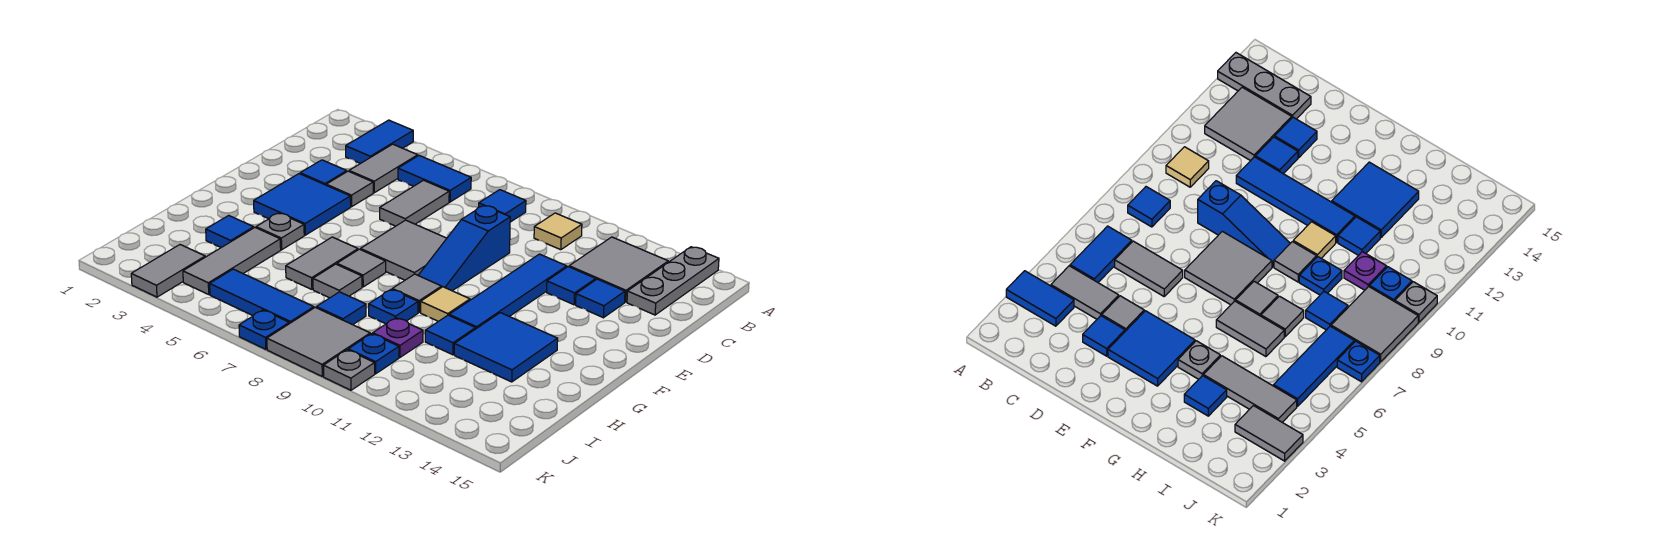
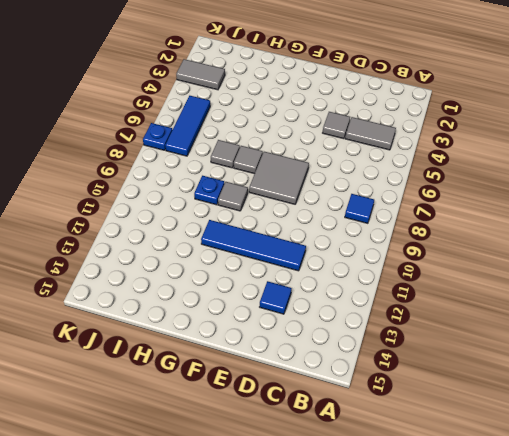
none -> blue tile A3:B3 level 1
none -> grey plate A14:C14 level 1
none -> blue tile B5:B6 level 1
none -> tan tile B10 level 1

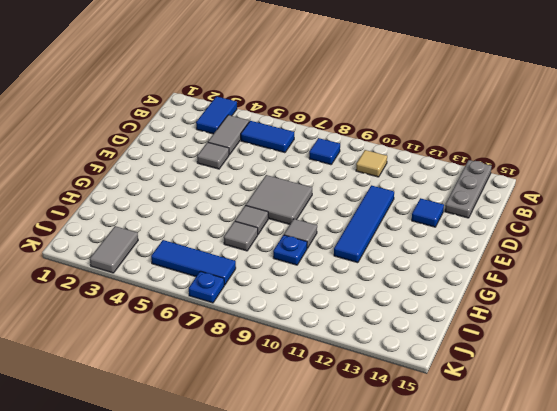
none -> grey tile B12:C13 level 1
none -> grey tile C6:D6 level 1
none -> blue tile D3 level 1
none -> blue slope D9:F9 level 1 top D

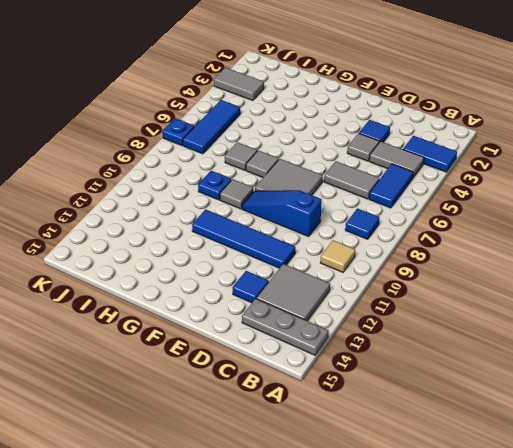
none -> blue tile D12 level 1
none -> blue tile E3:F4 level 1
none -> grey plate G4 level 1
none -> grey tile G6:H6 level 1

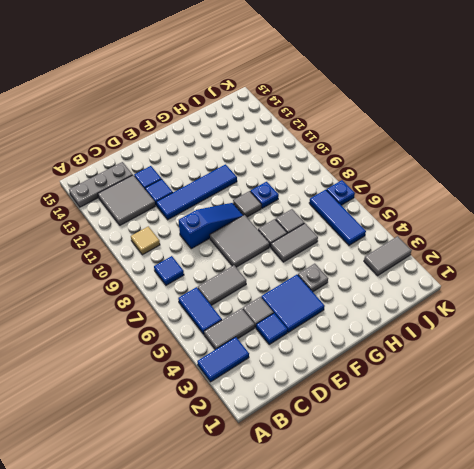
none -> tan tile G10 level 1
none -> blue tile G12:H13 level 1
none -> blue tile H3 level 1
none -> grey tile H4:J4 level 1

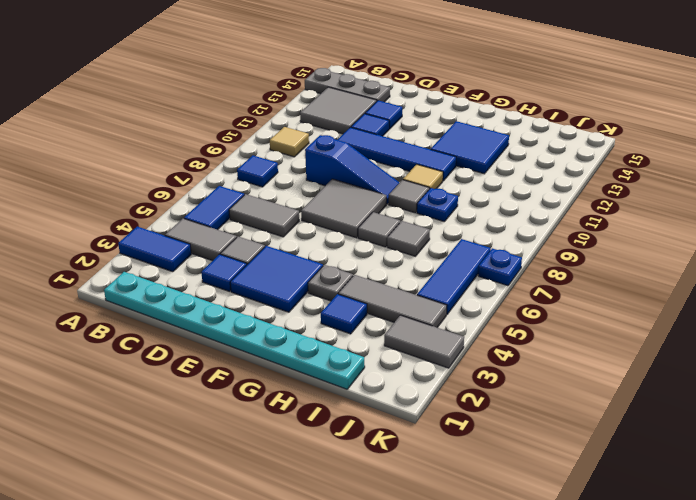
cyan plate B1:I1 level 1 -> none
none -> grey tile G6:H6 level 1
none -> blue tile H11 level 1
none -> blue tile I8 level 1
none -> purple plate I10 level 1

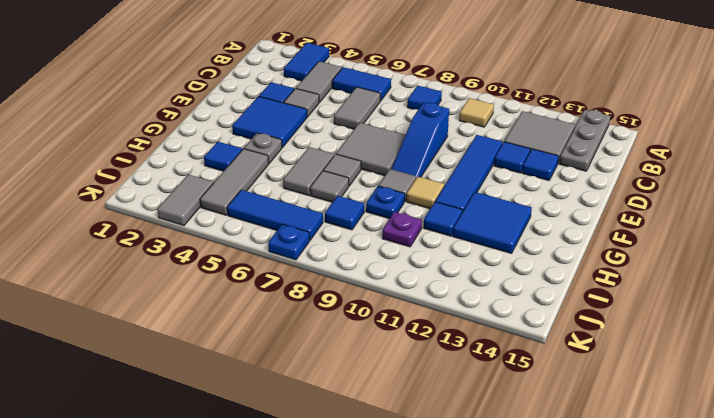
none -> grey tile J8:K9 level 1
none -> blue plate J10 level 1
none -> grey plate K10 level 1

